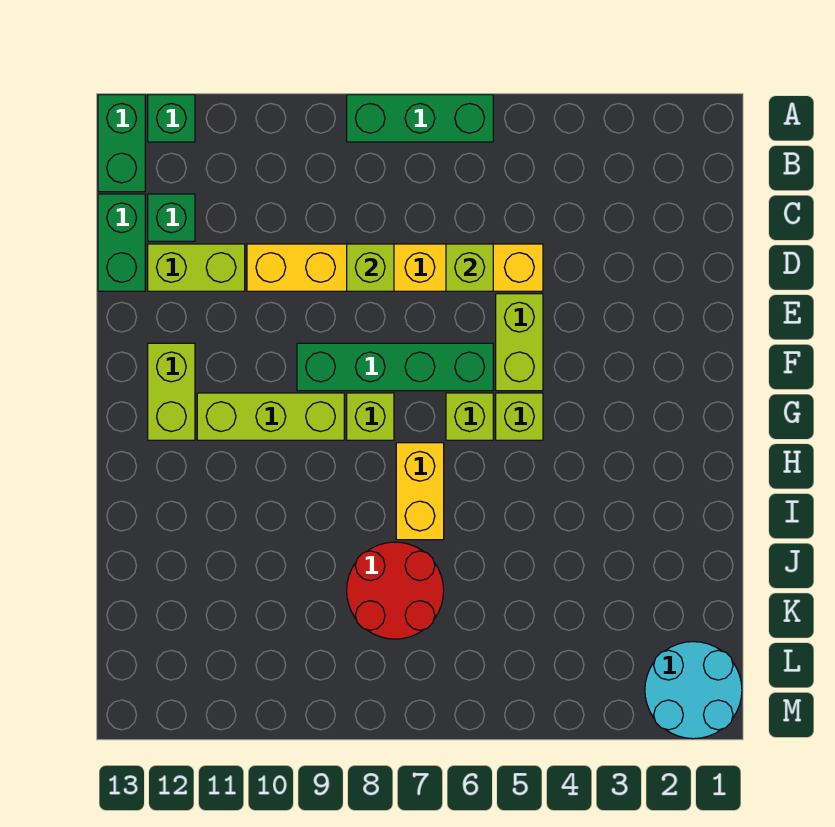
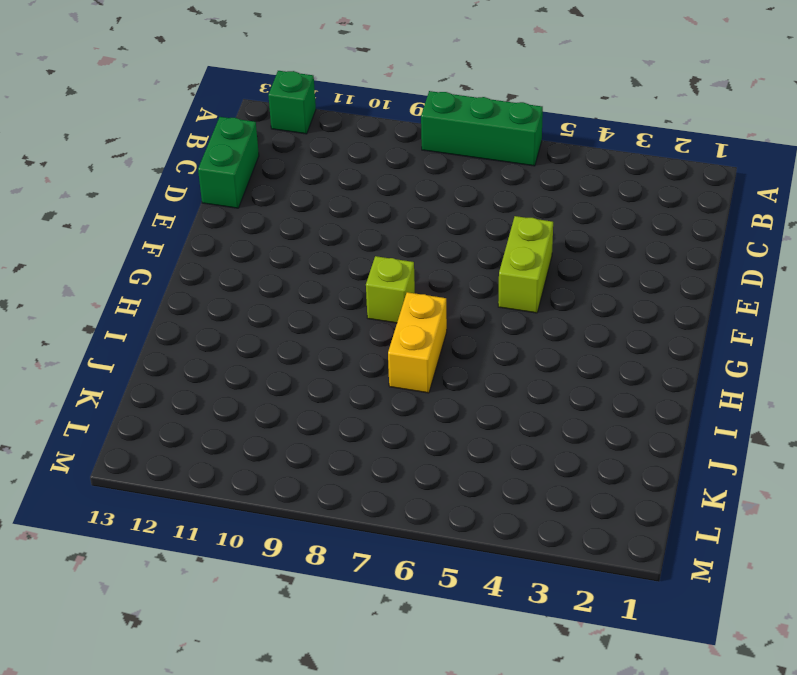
none -> green brick A13:B13 level 1
none -> green brick C12 level 1
none -> yellow brick D5:D10 level 1

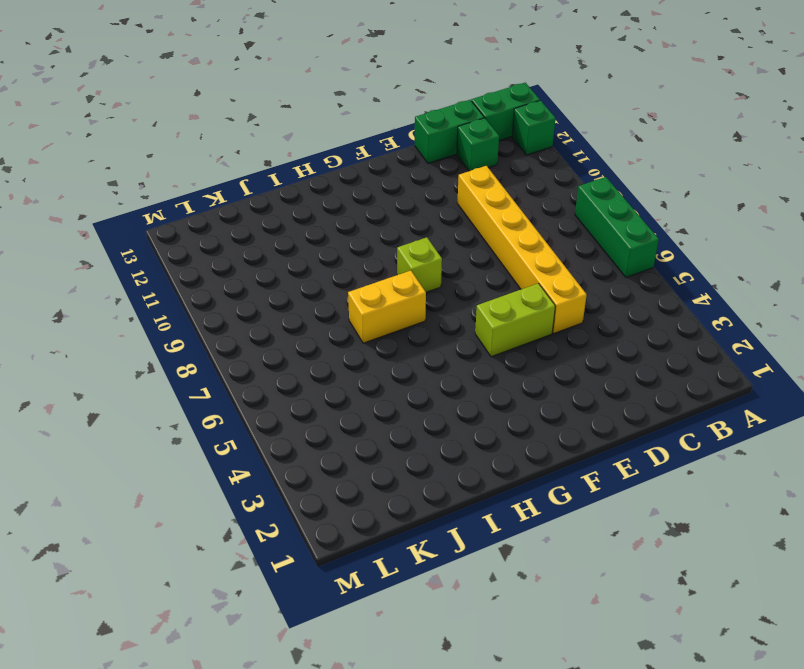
none -> lime brick D11:D12 level 1
none -> green brick F6:F9 level 1
none -> lime brick F12:G12 level 1

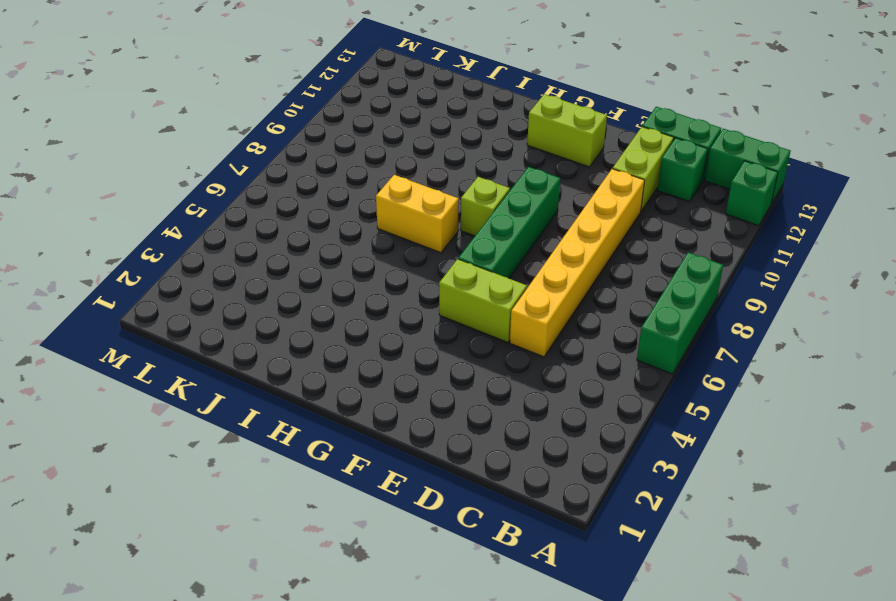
none -> lime brick G5 level 1
none -> lime brick G6 level 1
none -> lime brick G9:G11 level 1

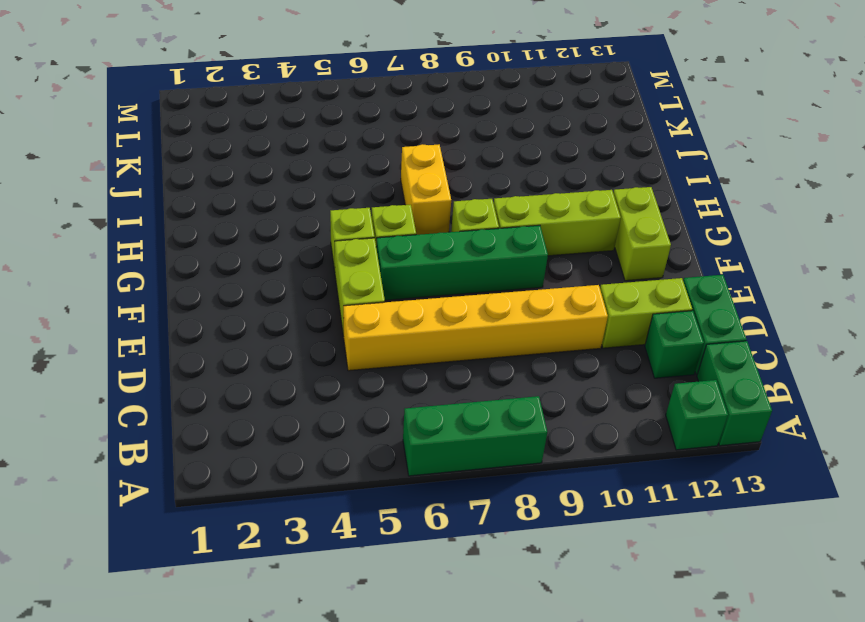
none -> red round brick J7:K8 level 1
none -> cyan round brick L1:M2 level 1
none -> lime brick D6 level 2

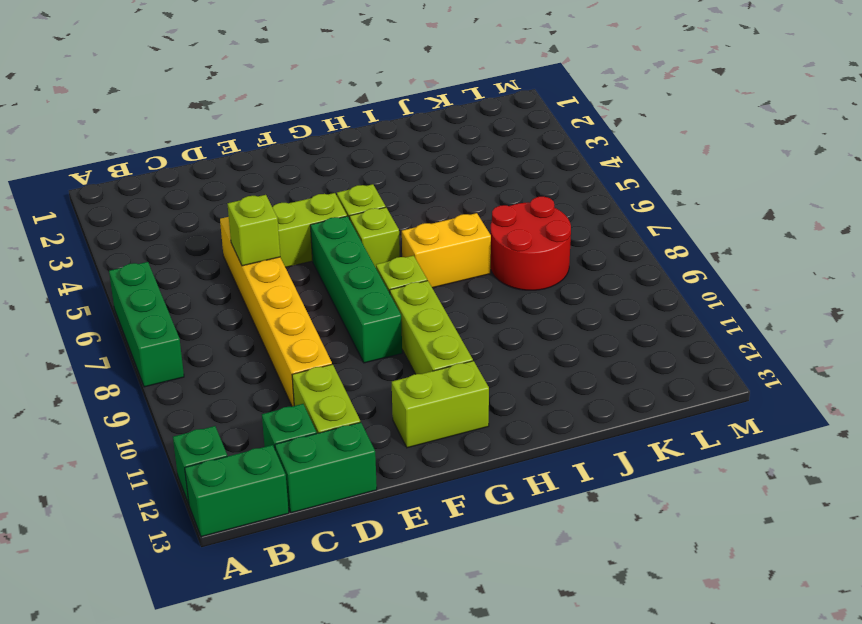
none -> cyan round brick L1:M2 level 1
none -> lime brick D8 level 2

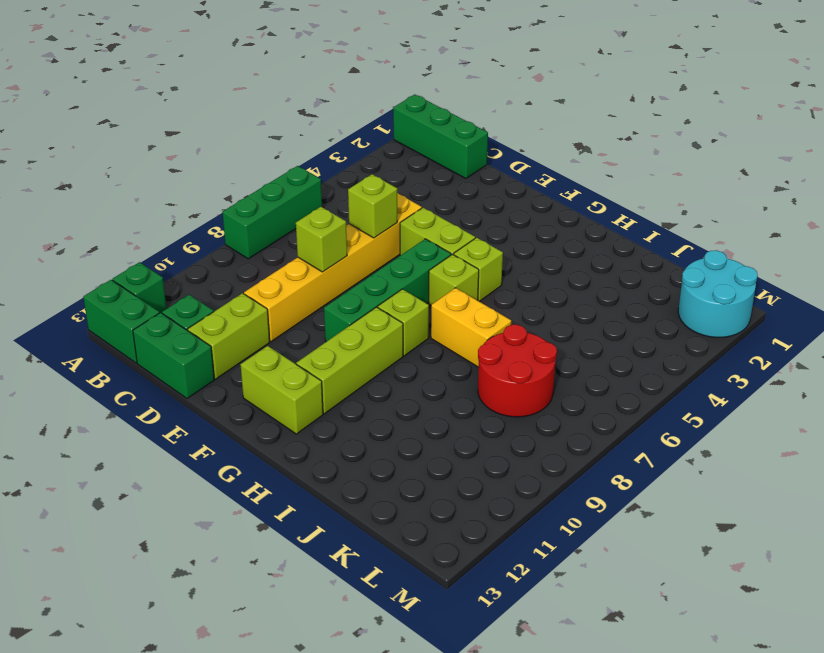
green brick A1:C1 level 1 -> none

